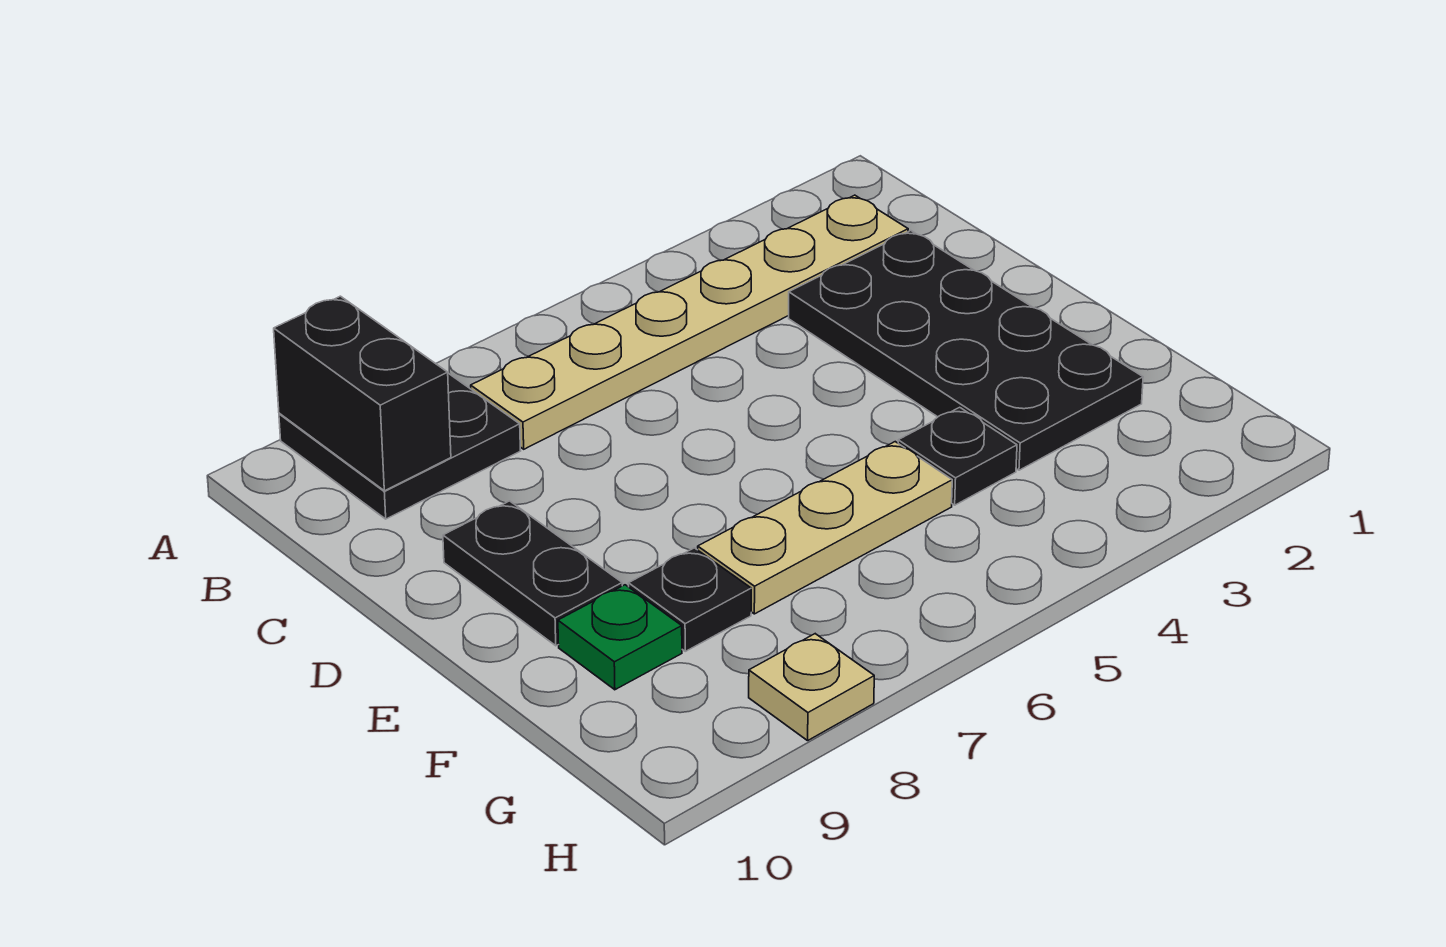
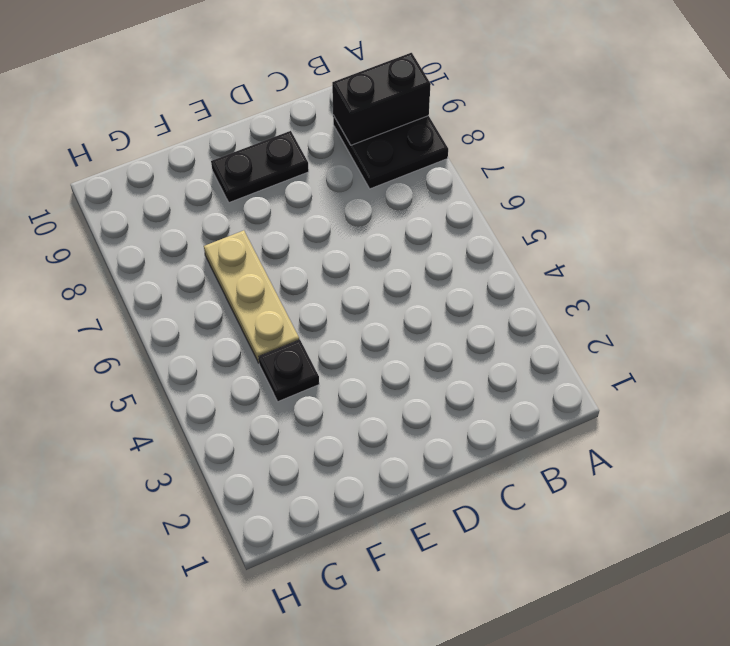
none -> tan plate B2:B7 level 1
none -> black plate C2:F3 level 1

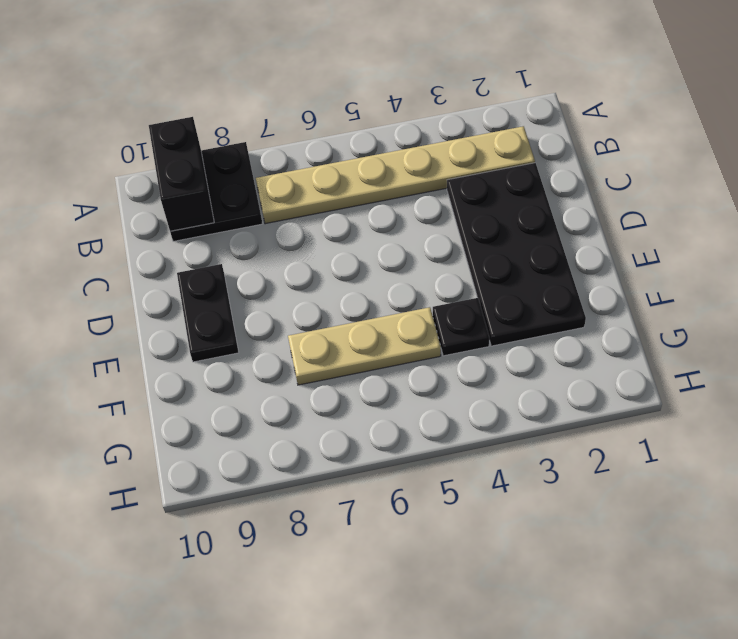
none -> black plate F8 level 1
none -> green plate F9 level 1

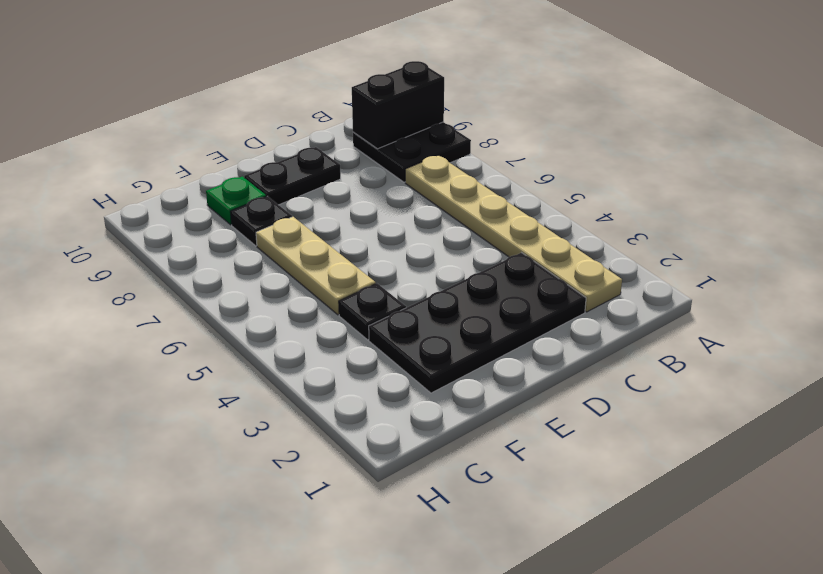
none -> tan plate H8 level 1

